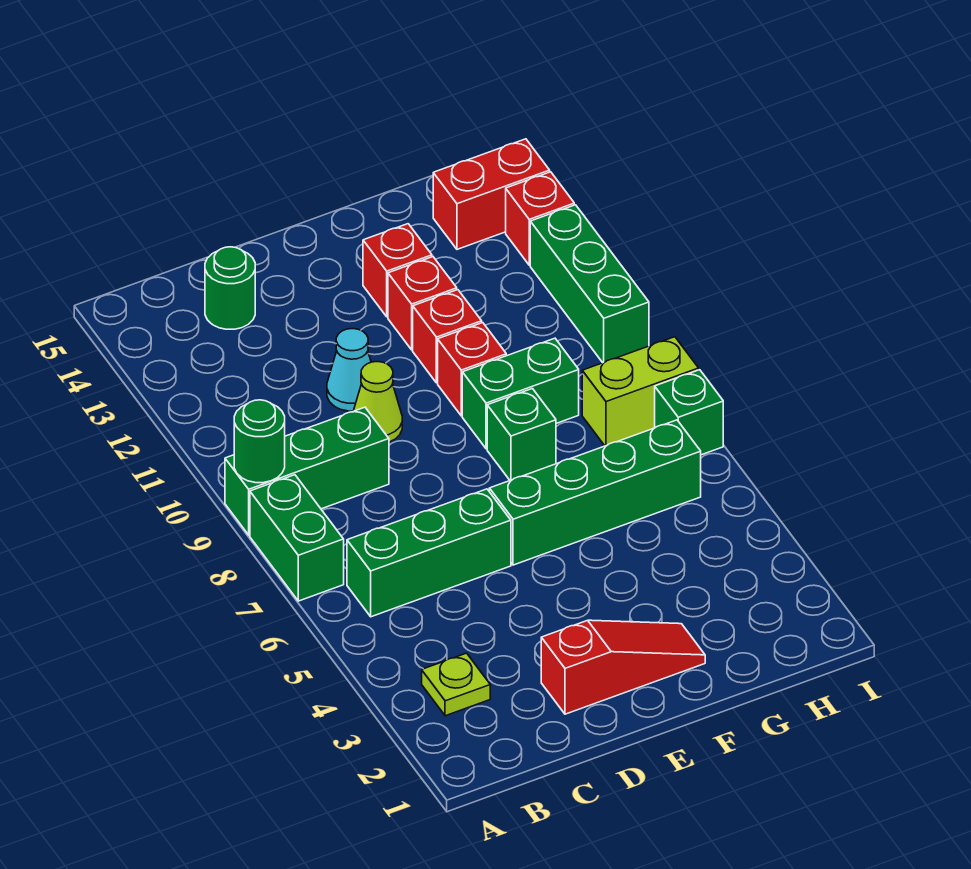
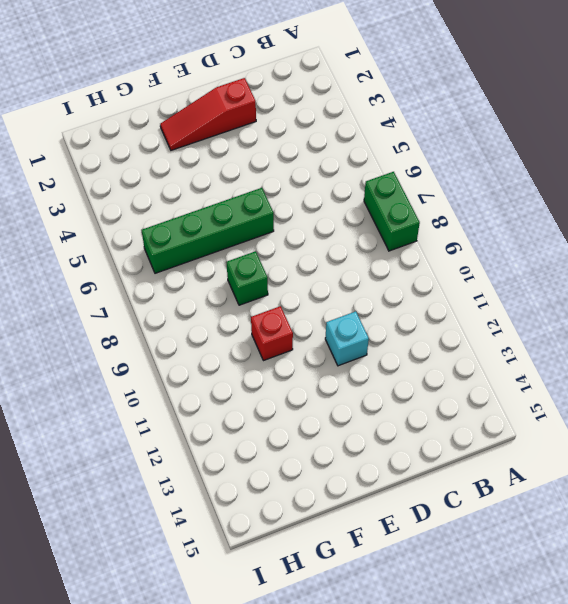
cyan brick D11 level 1 -> cyan cone D11 level 1
none -> green brick A9:C9 level 1
none -> lime plate B3 level 1
none -> green brick B6:D6 level 1

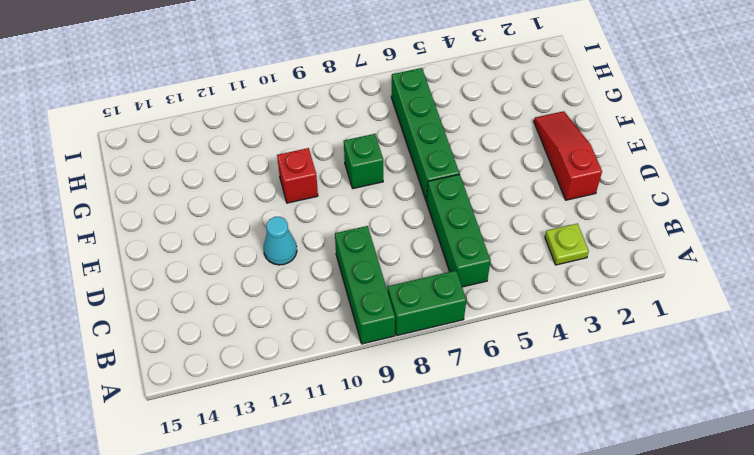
none -> green round brick C14 level 1
none -> lime cone D10 level 1
none -> green brick F9:G9 level 1

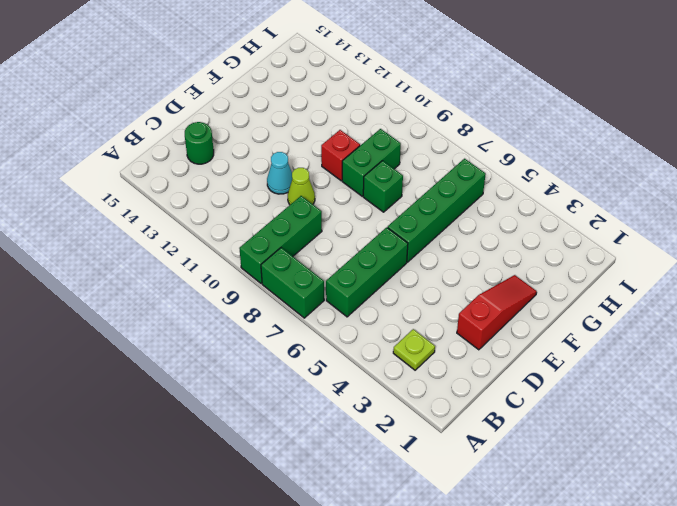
none -> red brick F11 level 1
none -> red brick F12 level 1
none -> red brick F13 level 1

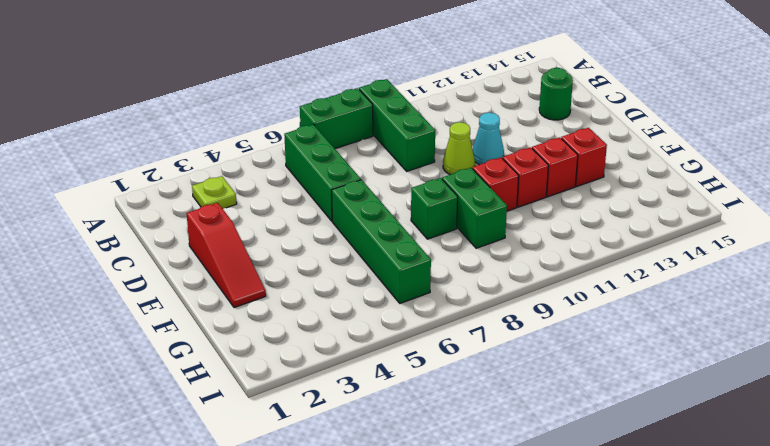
none -> lime brick H8:I8 level 1
none -> red brick H14:I14 level 1
none -> green brick I7 level 1

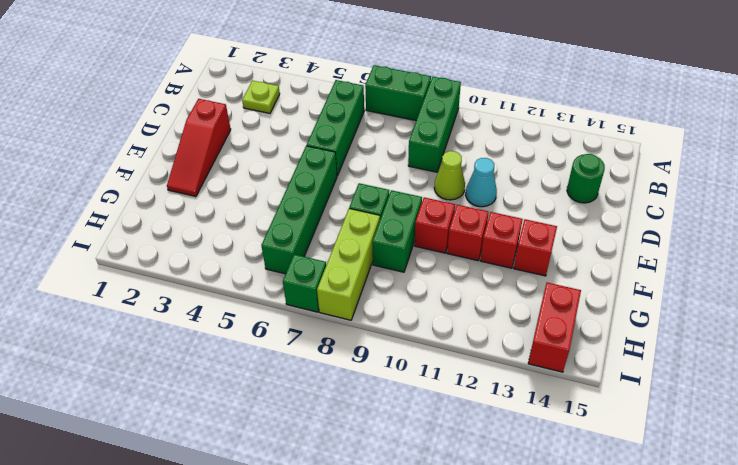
lime brick G8:I8 level 1 -> lime brick H8:I8 level 1
none -> green brick I10:I12 level 1
none -> red brick I13 level 1
none -> green round brick A9 level 2

